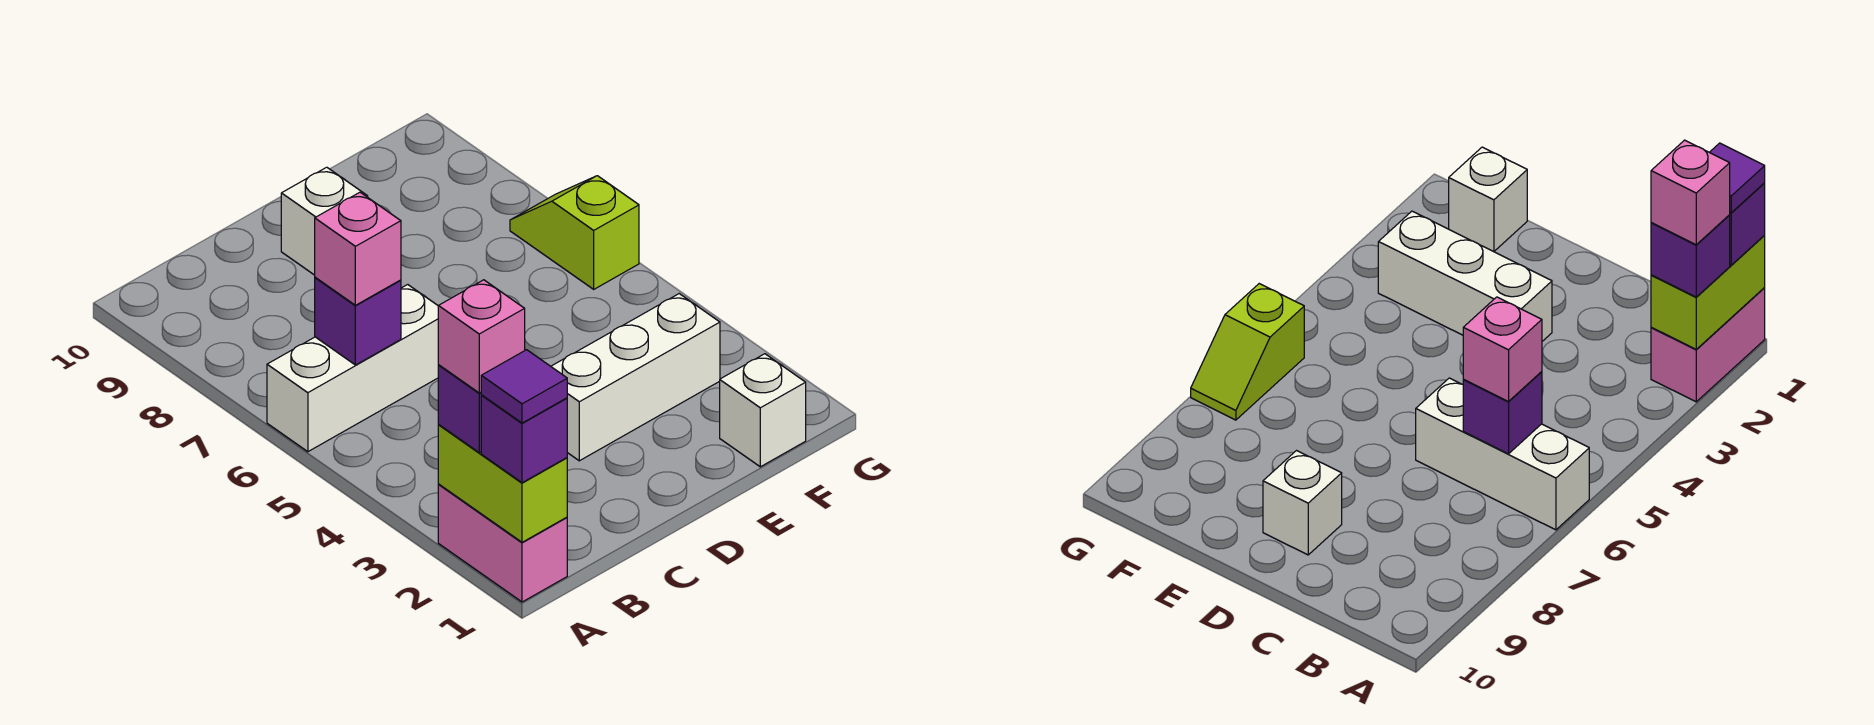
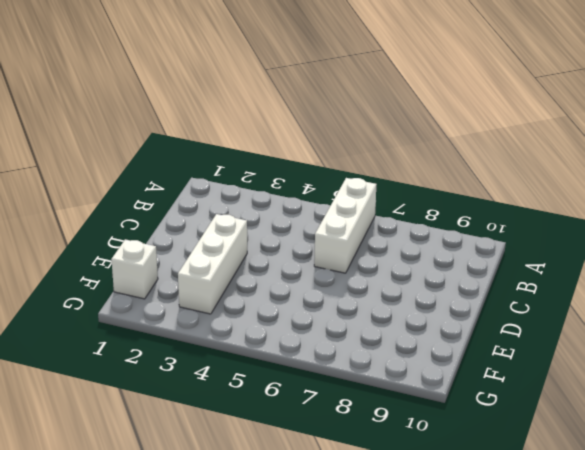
none -> pink brick A1:A2 level 1
none -> white brick D9 level 1
none -> lime slope G6:G7 level 1 top 6

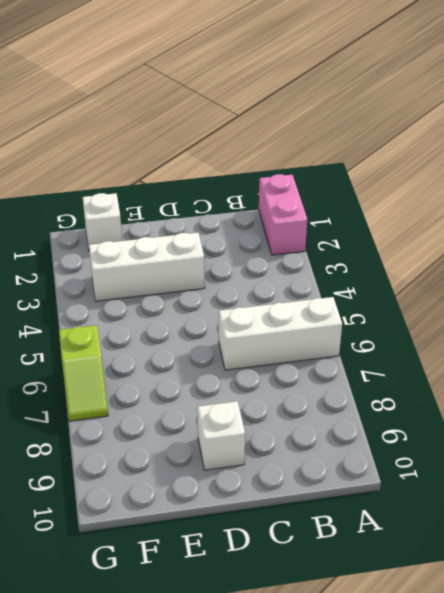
none -> lime brick A1:A2 level 2
none -> purple brick B6 level 2
none -> purple brick A1 level 3

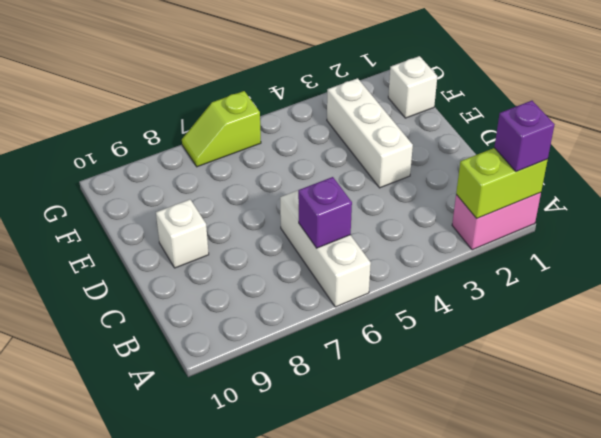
none -> purple brick A2 level 3
none -> pink brick B6 level 3
none -> purple tile A1 level 4

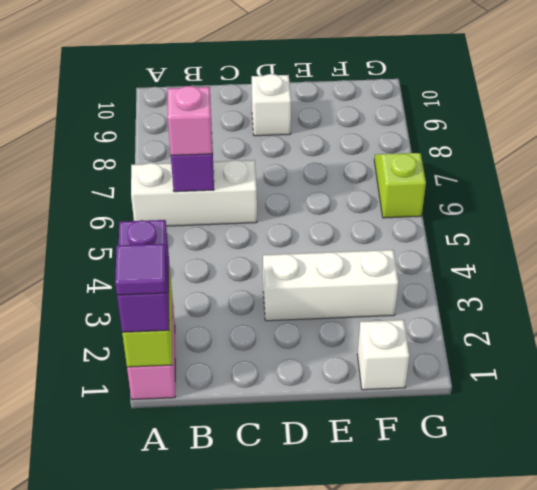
none -> pink brick A2 level 4

